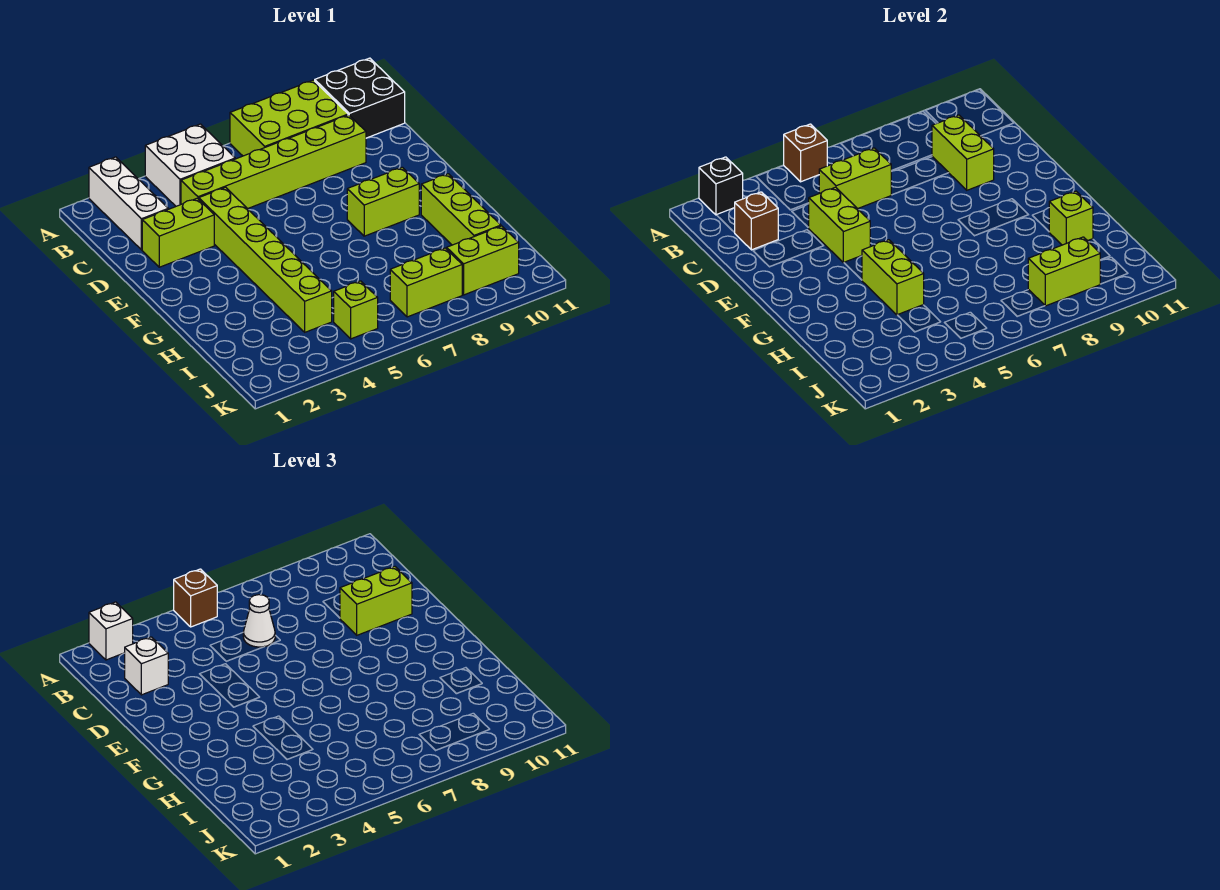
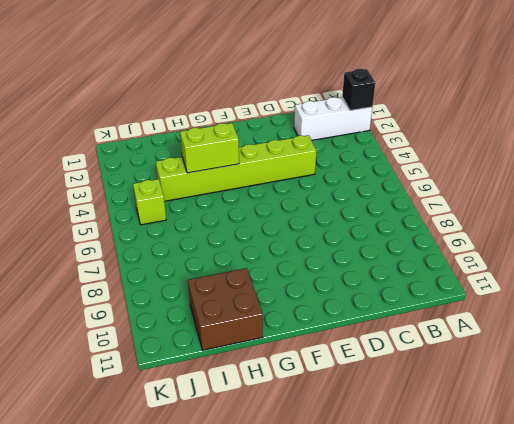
brown brick H10:I11 level 1 -> lime brick G10:I10 level 1
none -> white brick A4:B5 level 1
none -> lime brick A7:B9 level 1
none -> black brick A10:B11 level 1

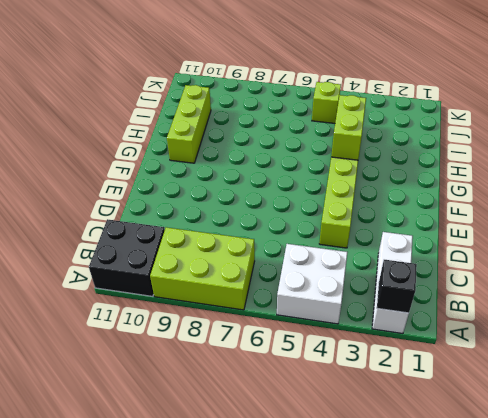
none -> lime brick C4:C9 level 1
none -> lime brick D2:D3 level 1
none -> lime brick F8:F9 level 1

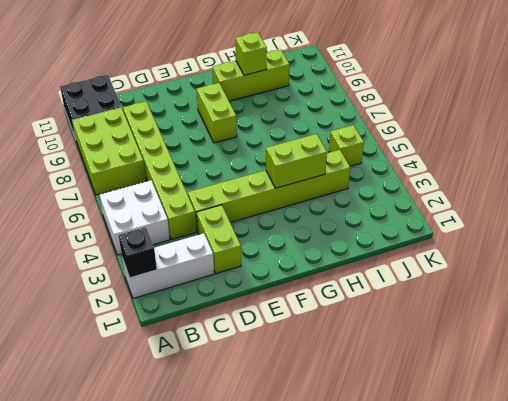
none -> lime brick J7:J8 level 1
none -> lime brick J9:J10 level 1
none -> brown brick A5 level 2

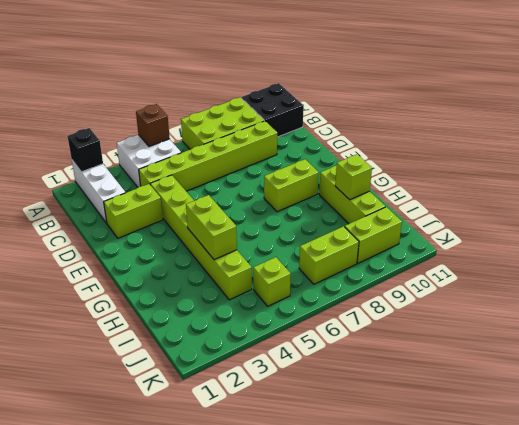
none -> brown brick C2 level 2
none -> lime brick C5:C6 level 2
none -> lime brick C9:D9 level 2

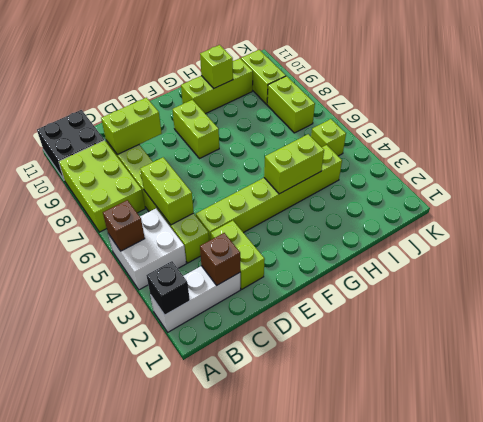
none -> lime brick D4:E4 level 2
none -> lime brick J8:J9 level 2
none -> white brick A2 level 3

